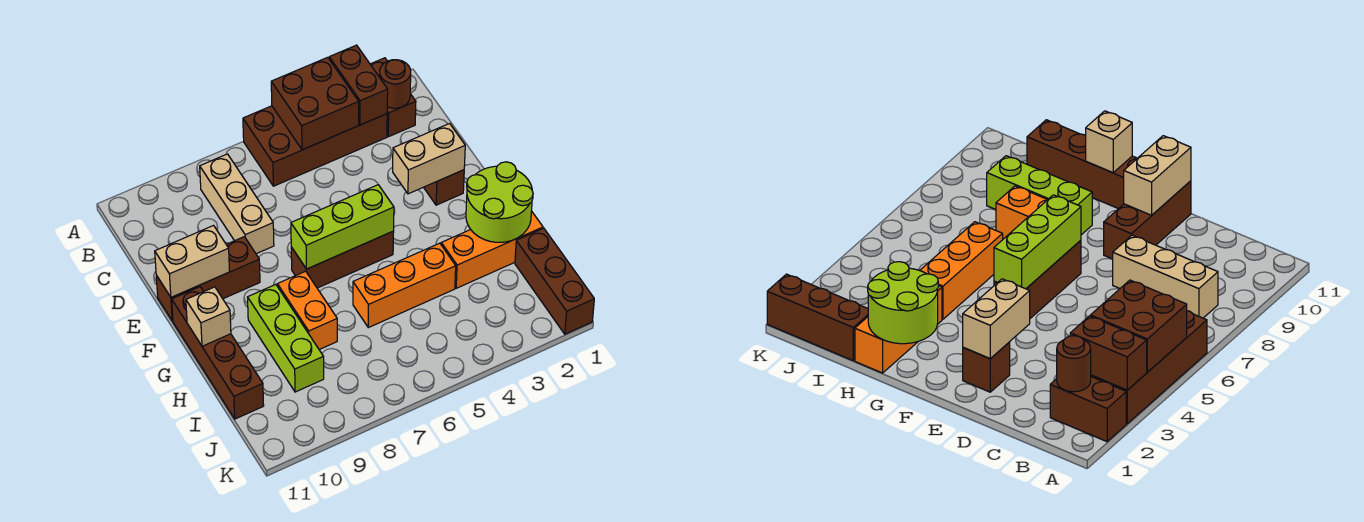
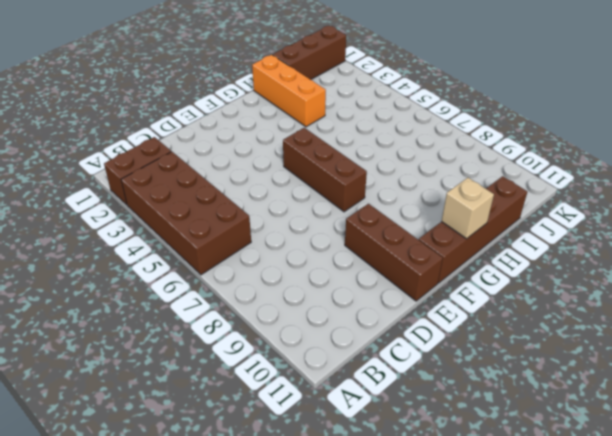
none -> tan brick B8:D8 level 1
none -> brown brick E2 level 1
none -> orange brick G8:H8 level 1

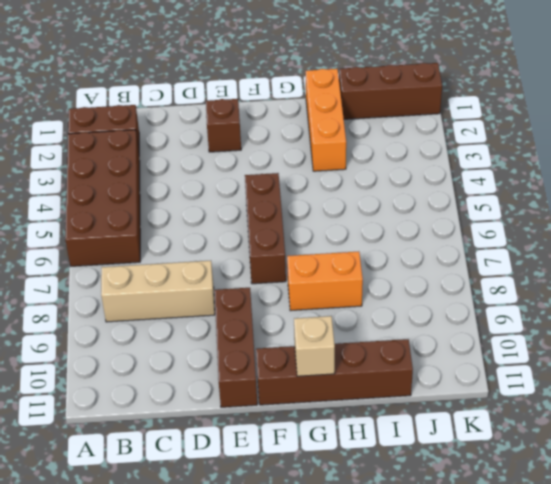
none -> lime brick G9:I9 level 1
none -> orange brick H4:H6 level 1
none -> brown brick A3:B3 level 2

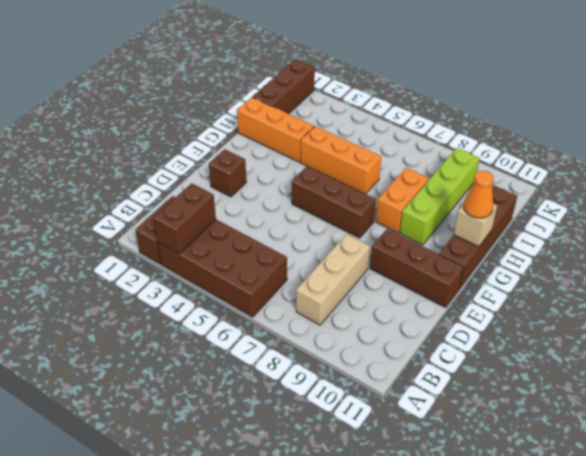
lime brick G9:J9 level 1 -> lime brick G9:I9 level 1
orange cone G11 level 3 -> none
none -> brown brick A4:B5 level 2
none -> brown round brick B2 level 2
none -> tan brick E2:E3 level 2

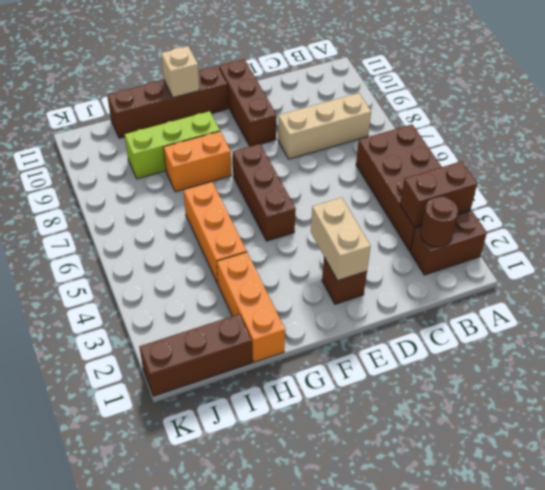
none -> brown brick A4:B5 level 2
none -> tan brick E10:E11 level 2
none -> lime brick F5:F7 level 2

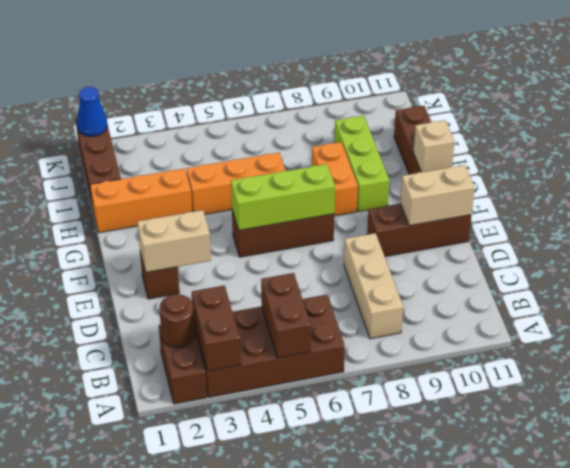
brown brick A5:B5 level 2 -> brown brick A4:B5 level 2
blue cone K1 level 2 -> none
none -> lime round brick G1:H2 level 2

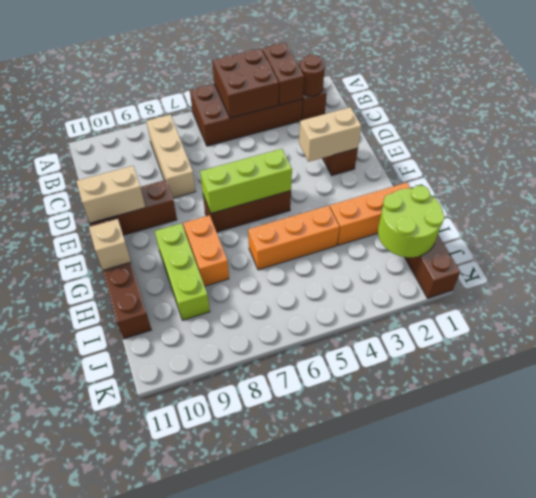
lime round brick I1:J2 level 2 -> lime round brick G1:H2 level 2

